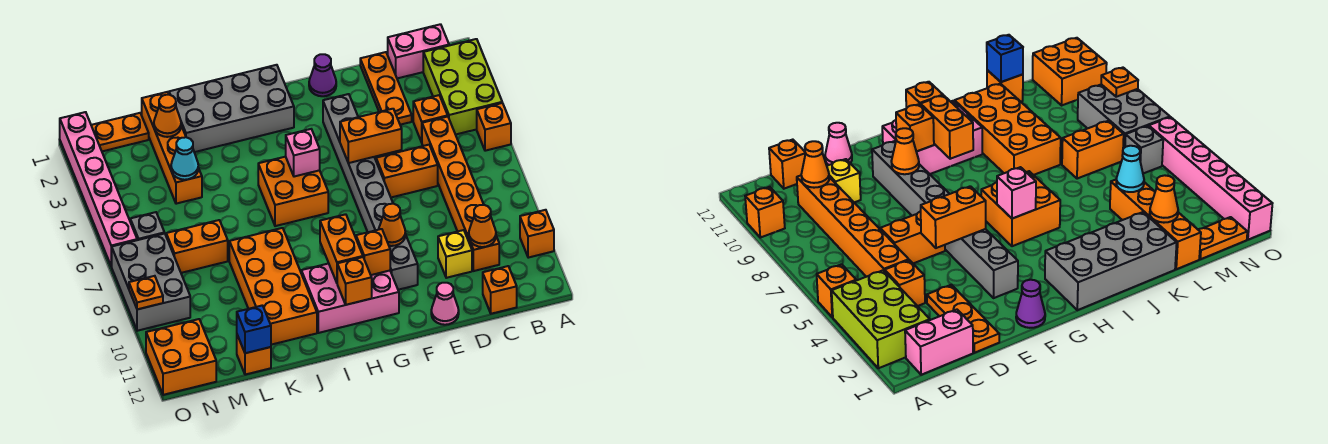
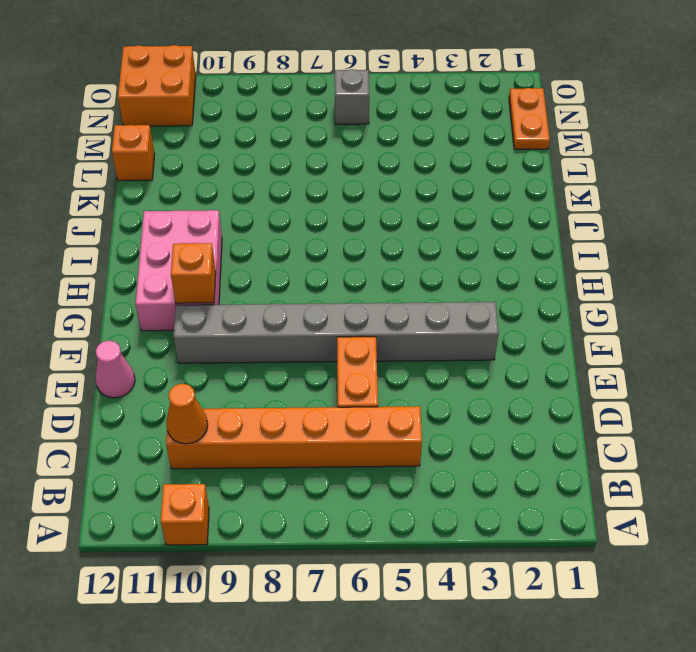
none -> lime brick A2:B4 level 1
none -> orange brick A5 level 1
none -> pink brick B1:C1 level 1
none -> orange brick C4 level 1

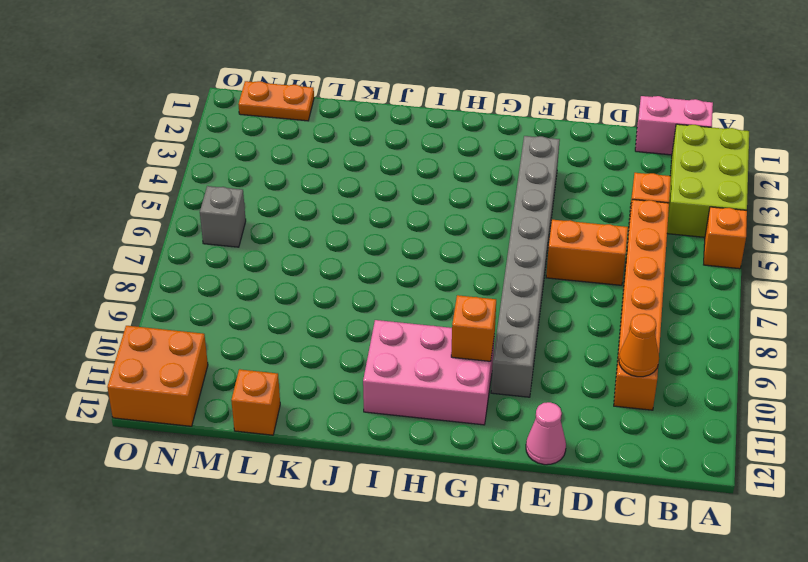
none -> orange brick A10 level 1
none -> orange brick C12 level 1
none -> orange plate D1:D3 level 1
none -> yellow brick D10 level 1

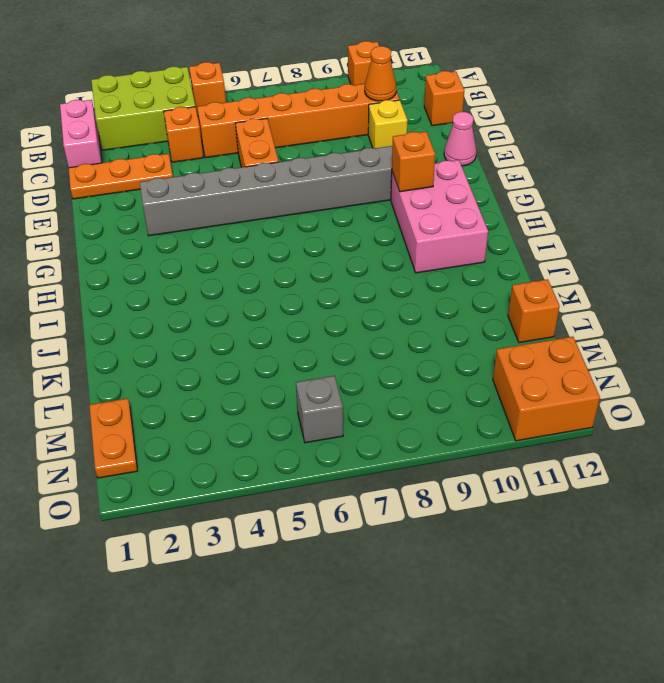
none -> purple cone F1 level 1
none -> grey brick H1:K2 level 1
none -> orange brick H5:I6 level 1
none -> orange brick J8:K11 level 1

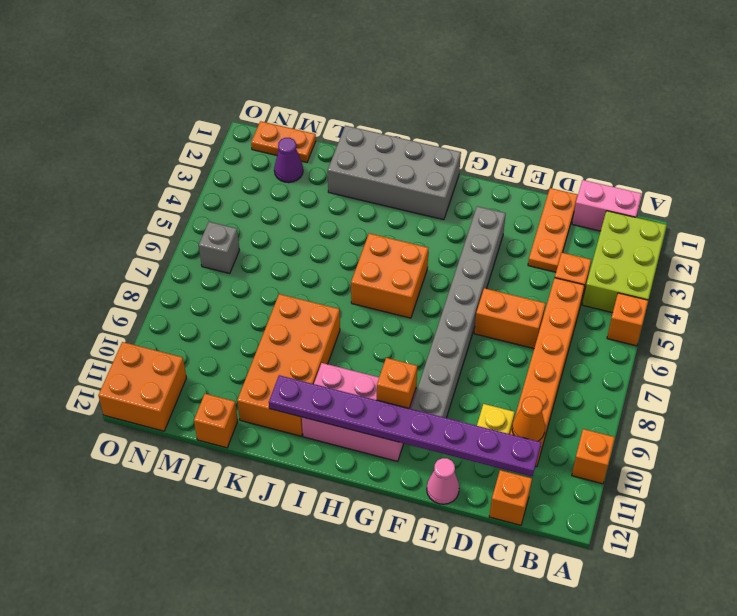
purple plate C11:J11 level 2 -> orange brick H11 level 2
purple cone M2 level 1 -> purple cone F1 level 1
none -> orange brick L1:L4 level 1
none -> orange brick L7:M7 level 1
none -> grey brick N7:O9 level 1
none -> pink brick O1:O6 level 1

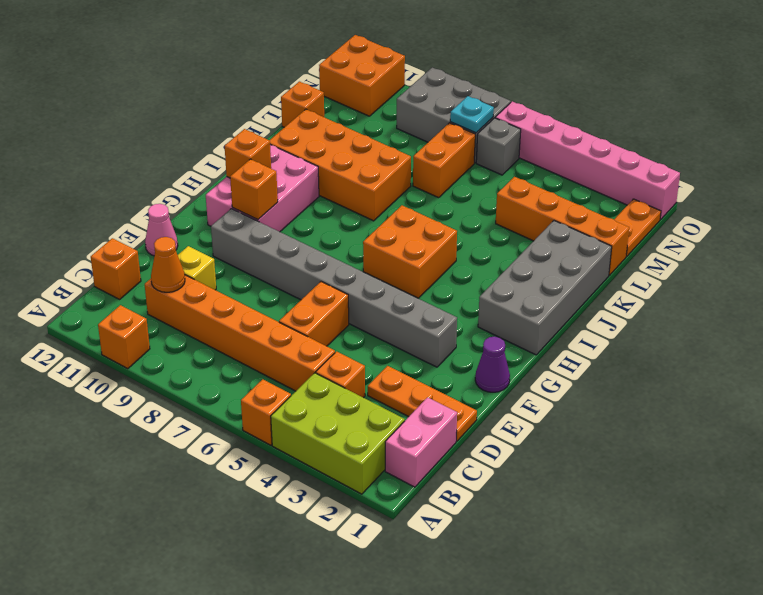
cyan plate N7 level 2 -> none
none -> orange brick E5:F5 level 2
none -> orange cone F9 level 2
none -> pink brick H5 level 2
none -> orange brick H9:H10 level 2

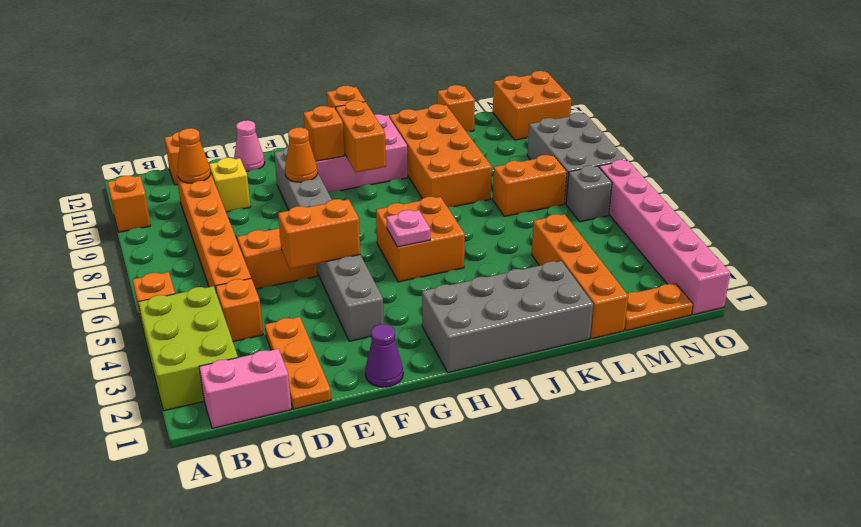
pink plate H5 level 2 -> pink brick H5 level 2
none -> orange cone L2 level 2
none -> cyan cone L4 level 2
none -> blue brick L12 level 2
none -> orange plate O9 level 2

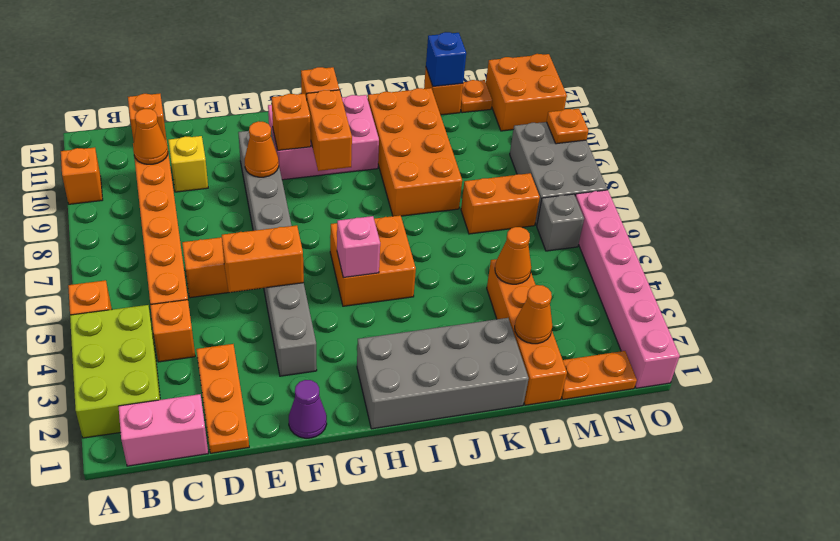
orange cone L4 level 2 -> cyan cone L4 level 2
orange plate M12 level 1 -> none
none -> pink cone E12 level 1

